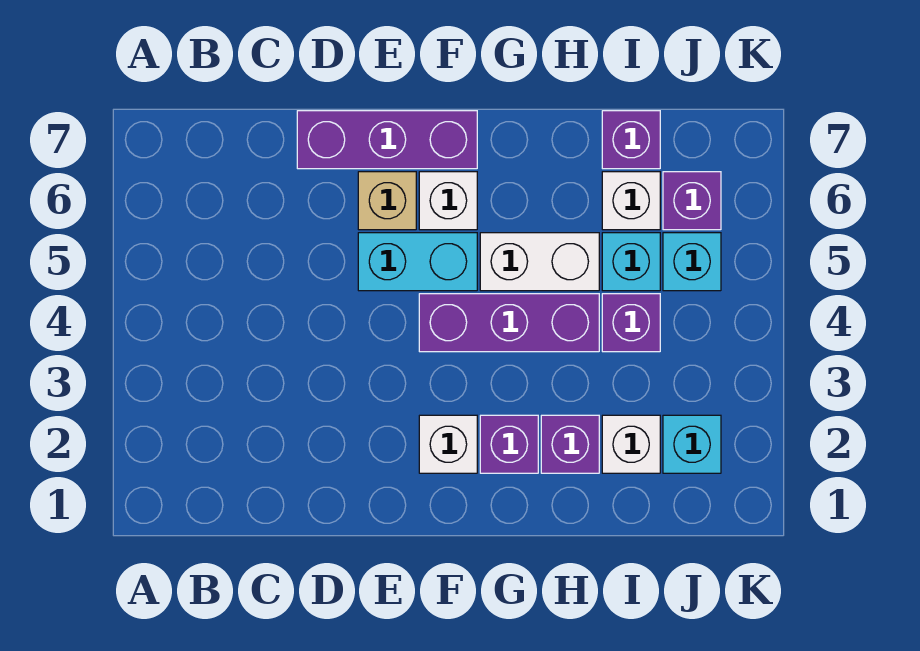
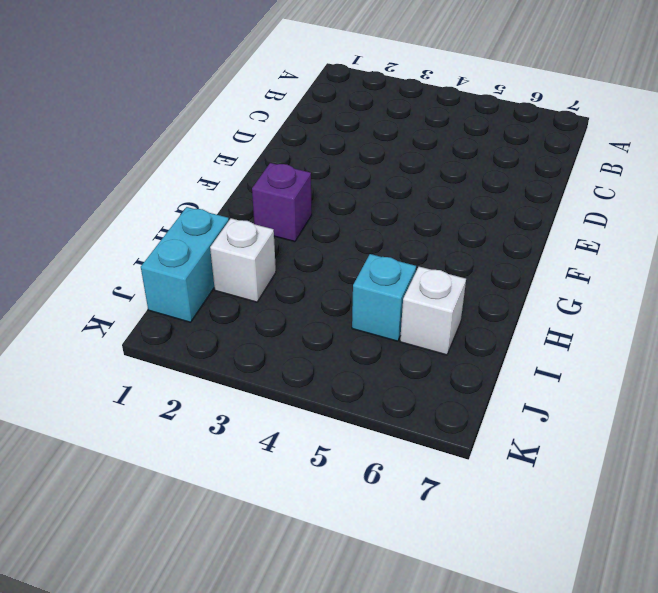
cyan brick I1:J1 level 1 -> cyan brick E5:F5 level 1
none -> purple brick D7:F7 level 1
none -> tan brick E6 level 1
none -> white brick F2 level 1

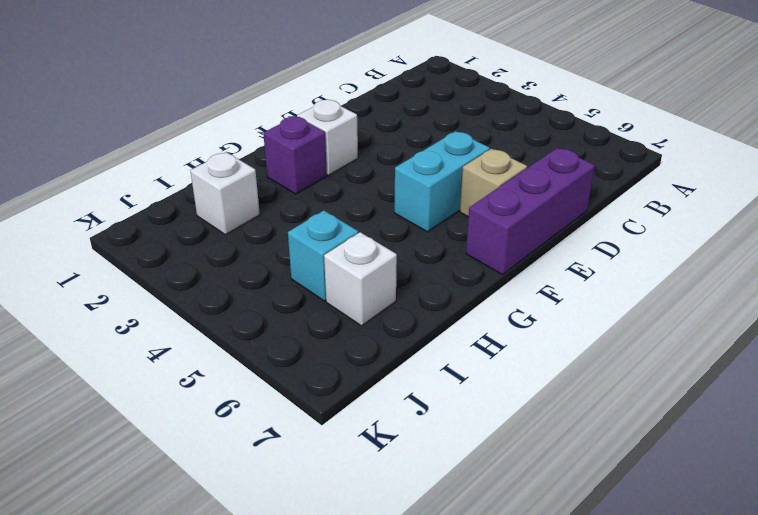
none -> purple brick F4:H4 level 1
none -> white brick F6 level 1
none -> white brick G5:H5 level 1

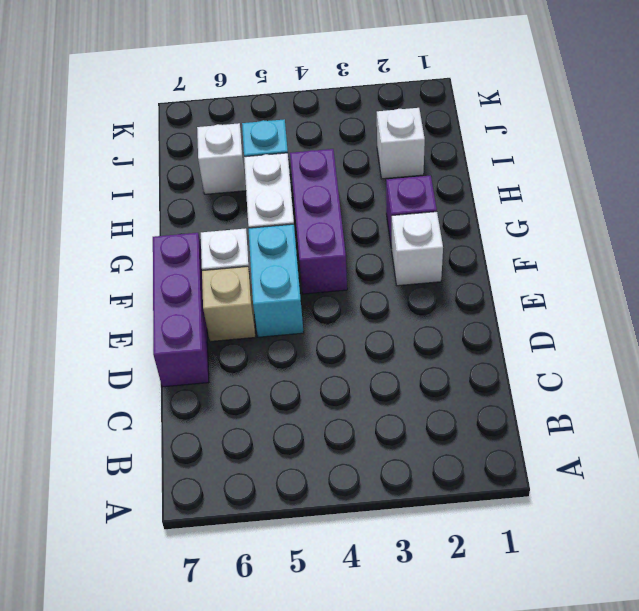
none -> purple brick H2 level 1
none -> purple brick I4 level 1
none -> purple brick I7 level 1

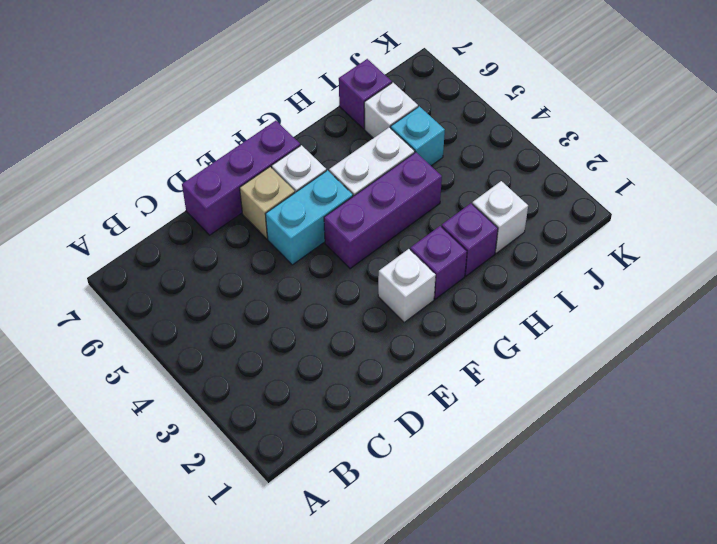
none -> purple brick I4 level 1
none -> cyan brick J2 level 1
none -> cyan brick J5 level 1

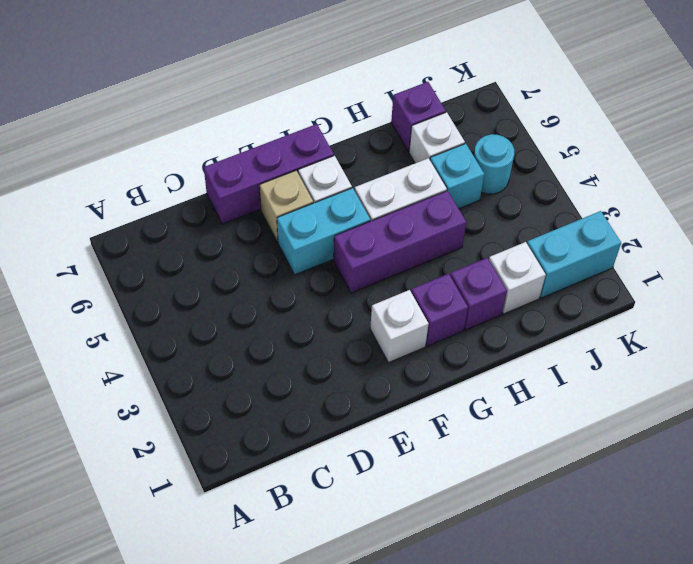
cyan brick J2:K2 level 1 -> cyan brick J2 level 1
cyan round brick J5 level 1 -> cyan brick J5 level 1
none -> purple brick I4 level 1
none -> purple brick J6 level 1

